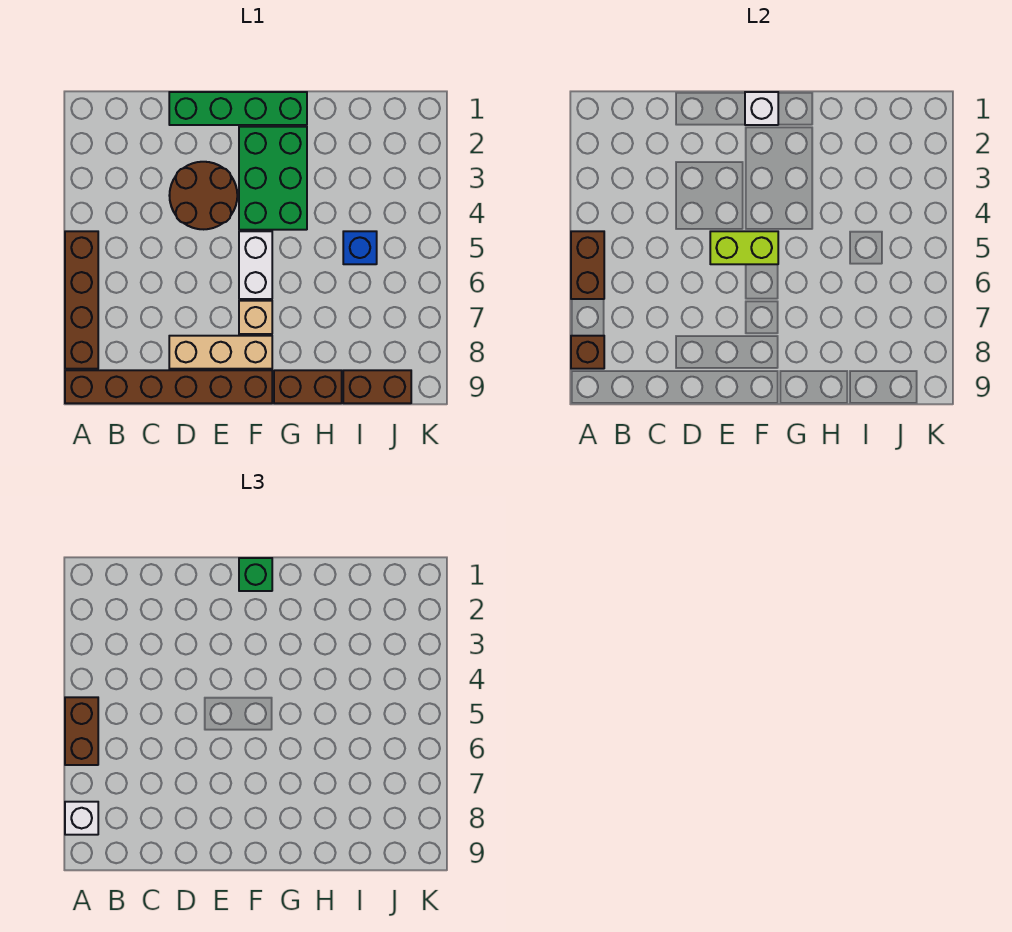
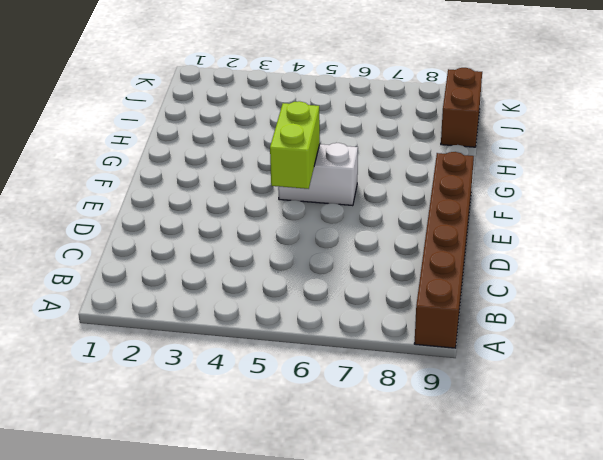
none -> brown brick A5:A8 level 1
none -> green brick D1:G1 level 1
none -> brown round brick D3:E4 level 1

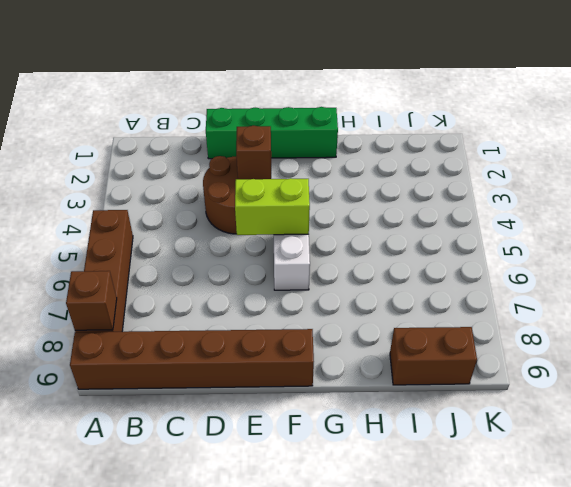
brown brick E3 level 2 -> none
none -> tan brick D8:F8 level 1
none -> green brick F2:G4 level 1
none -> tan brick F7 level 1

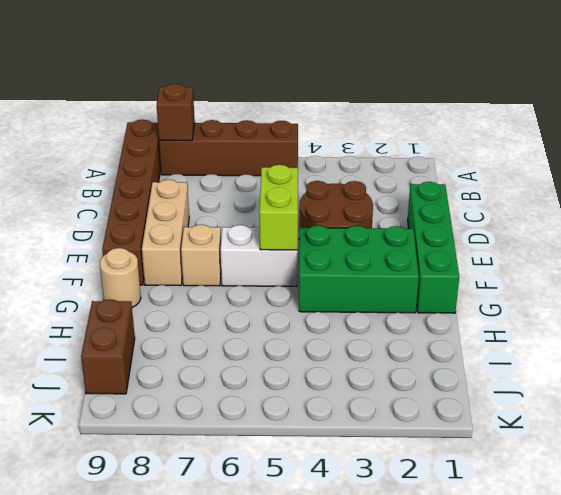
tan round brick G9 level 1 -> brown brick G9:H9 level 1
none -> blue brick I5 level 1
none -> brown brick A5:A6 level 2
none -> white brick F1 level 2

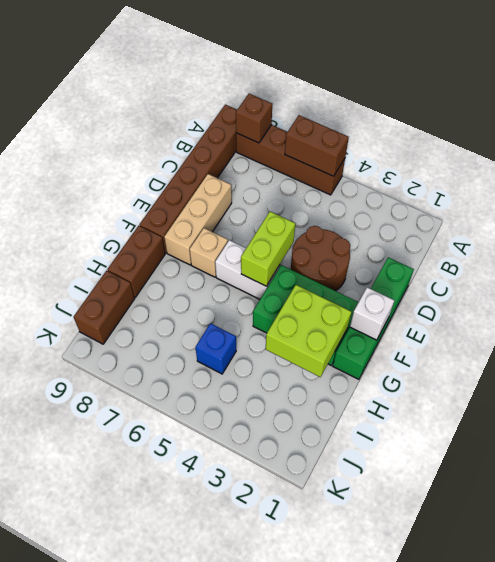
lime brick G2:H3 level 2 -> none
none -> brown brick A5:A6 level 3
none -> white brick A8 level 3
none -> green brick F1 level 3

